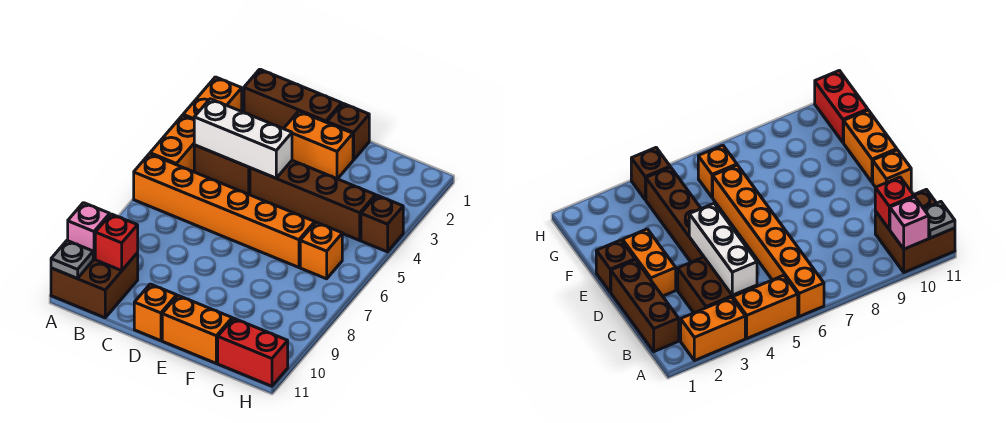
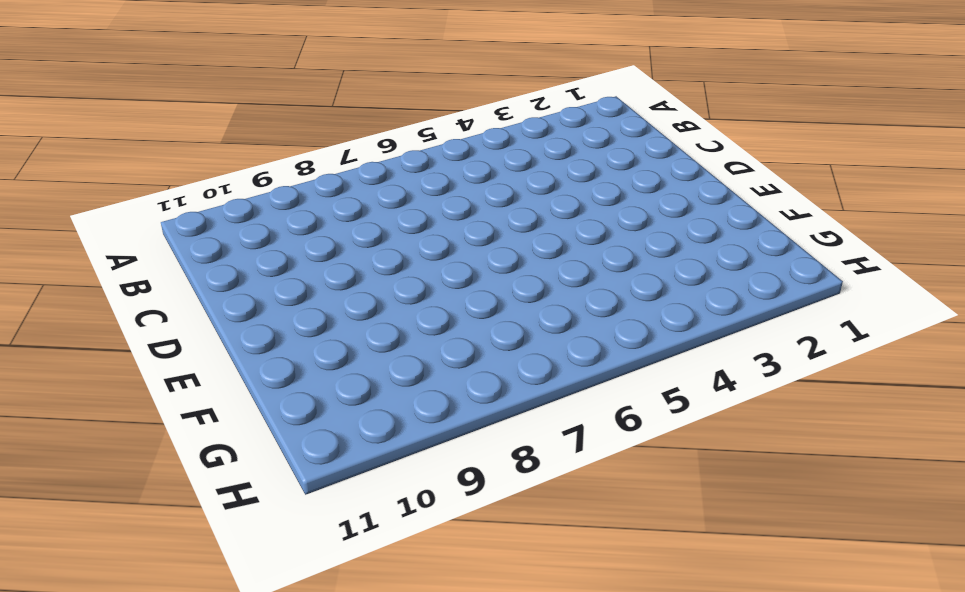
none -> orange brick A2:A3 level 1
none -> orange brick A4:A5 level 1
none -> orange brick A6:F6 level 1

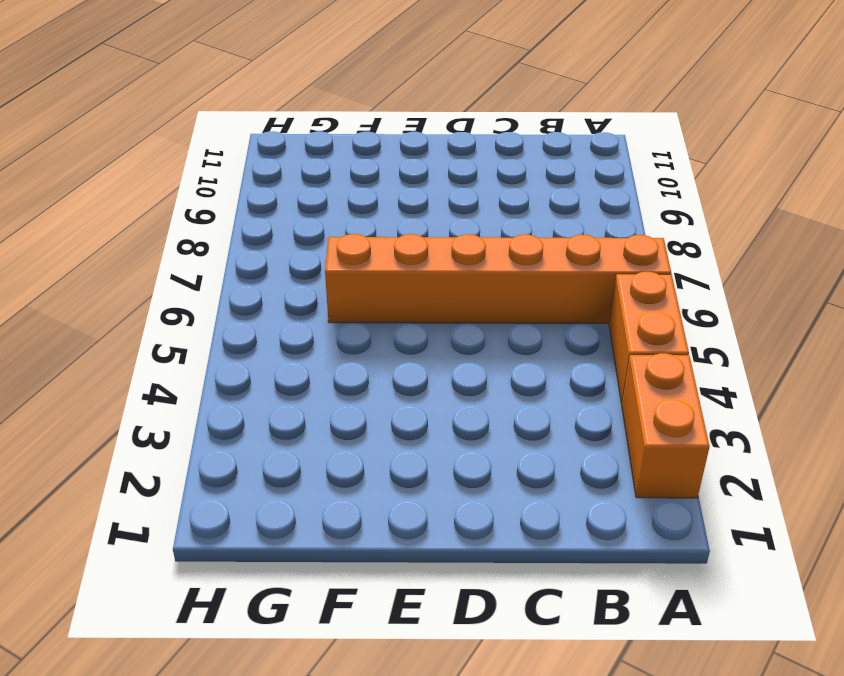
none -> brown brick A10:B11 level 1
none -> brown brick B1:D1 level 1
none -> brown brick B3:C4 level 1

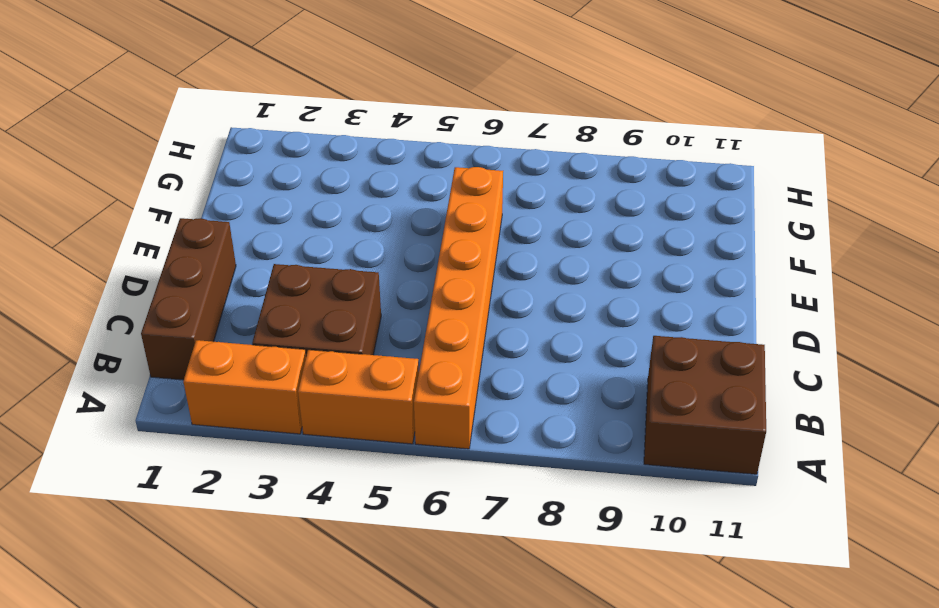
none -> orange brick D2:E2 level 1
none -> brown brick D4:G4 level 1
none -> orange brick D11 level 1

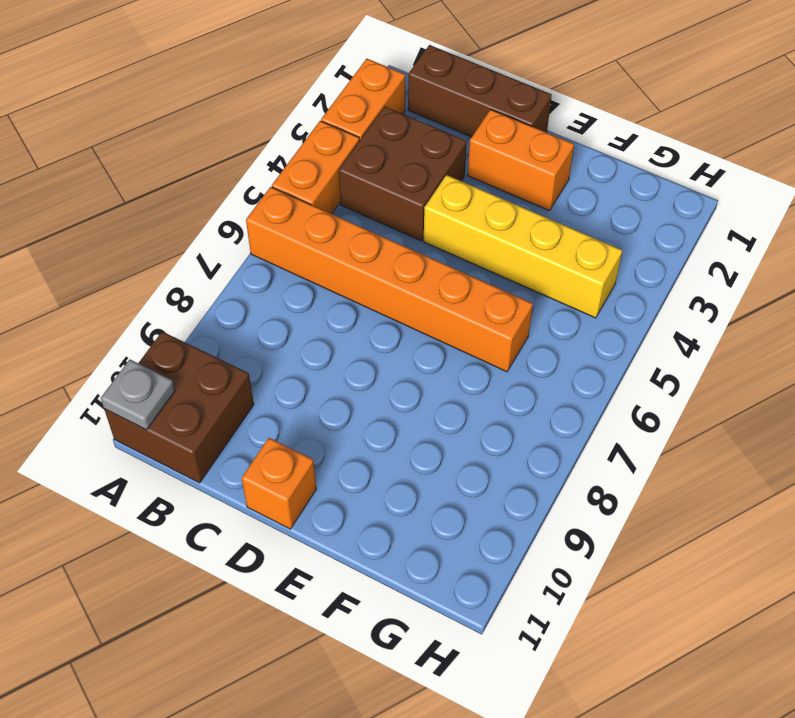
yellow brick D4:G4 level 1 -> brown brick D4:G4 level 1
none -> brown brick E1 level 1
none -> orange brick E11:F11 level 1
none -> orange brick G6 level 1

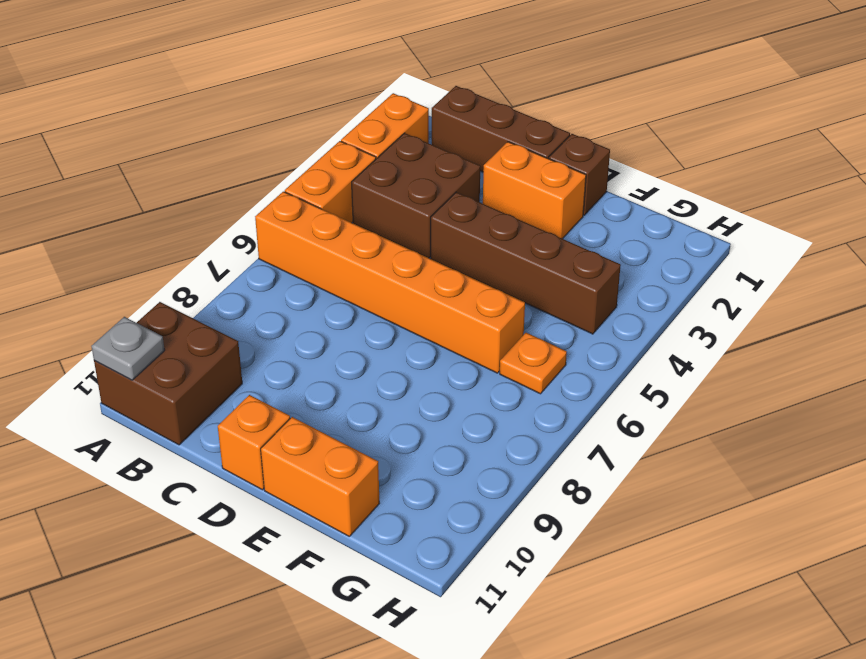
orange plate G6 level 1 -> orange brick G6 level 1
none -> red brick G11:H11 level 1
none -> brown brick H4 level 1
none -> pink brick A10 level 2

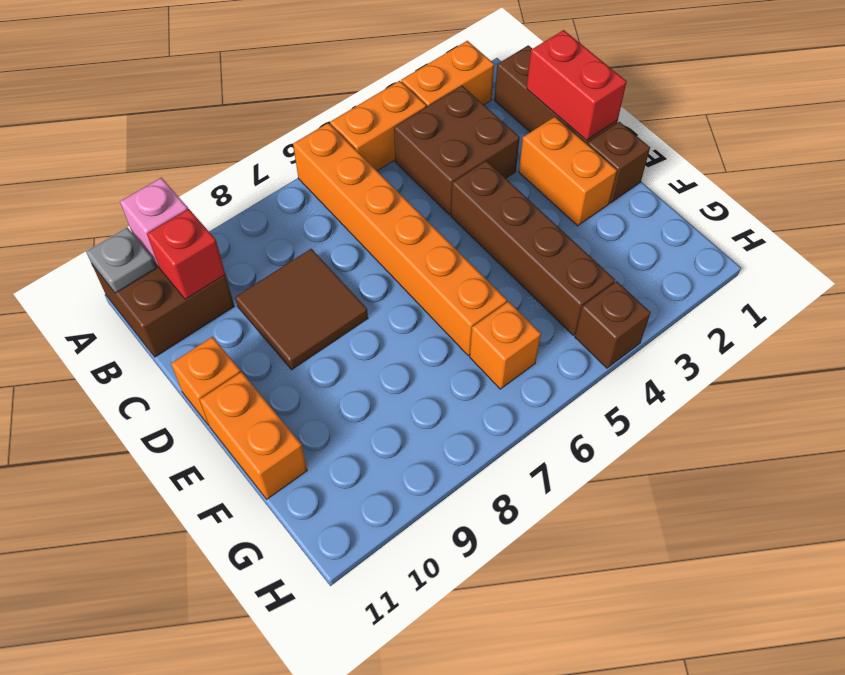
red brick C1:D1 level 2 -> red brick G11:H11 level 1
brown tile C8:D9 level 1 -> none
none -> white brick B4:D4 level 2

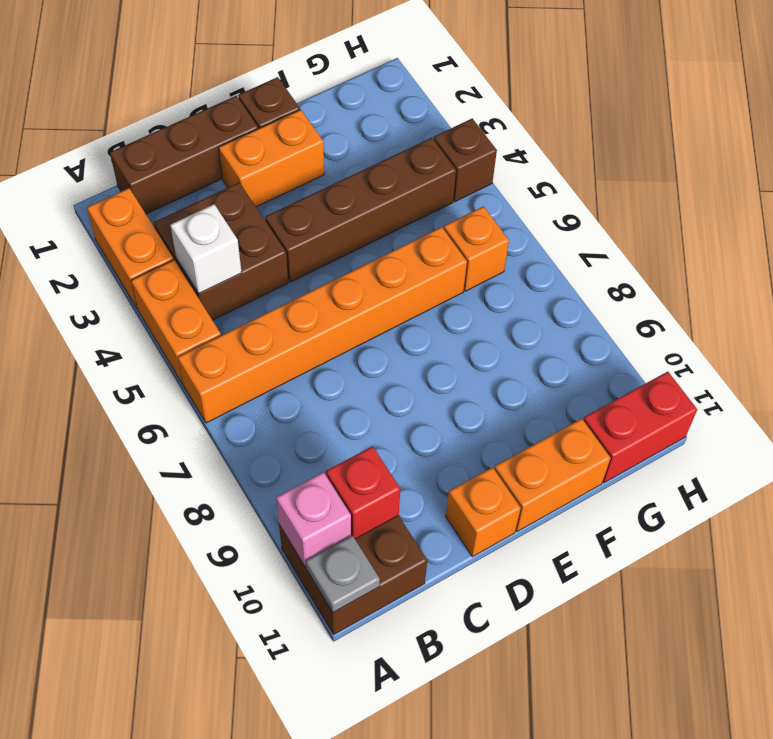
white brick B4 level 2 -> white brick B4:D4 level 2

